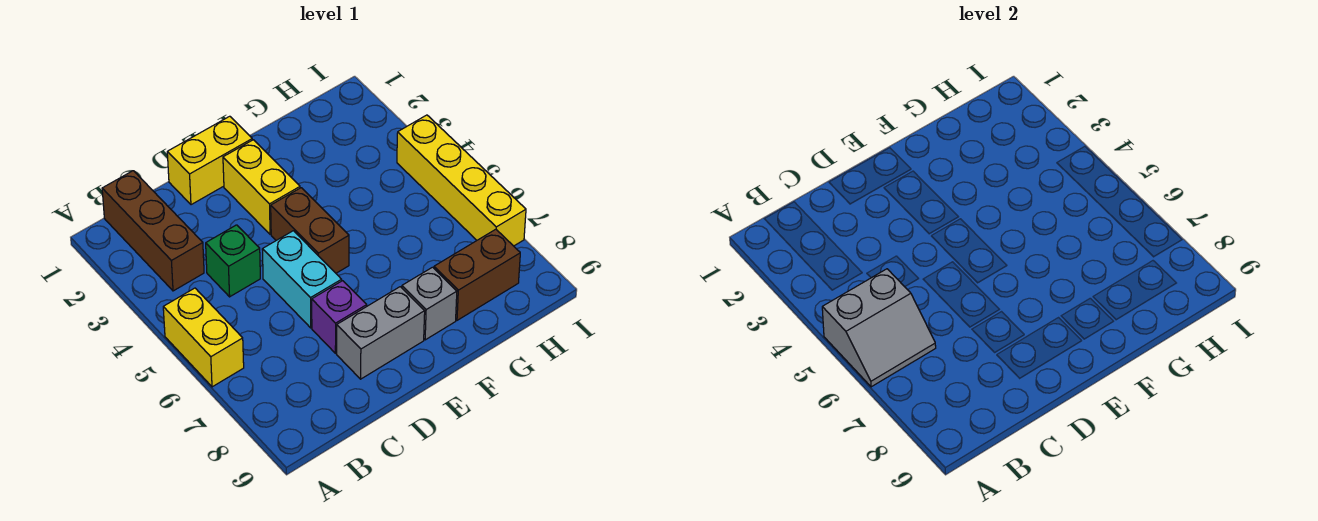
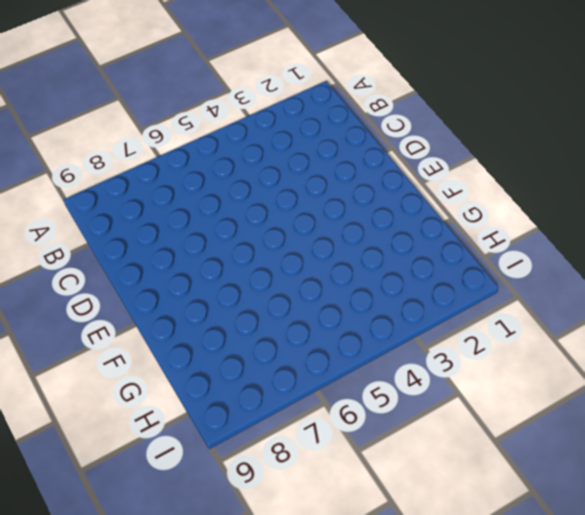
none -> yellow brick A5:A6 level 1
none -> brown brick B1:B3 level 1
none -> green brick C4 level 1

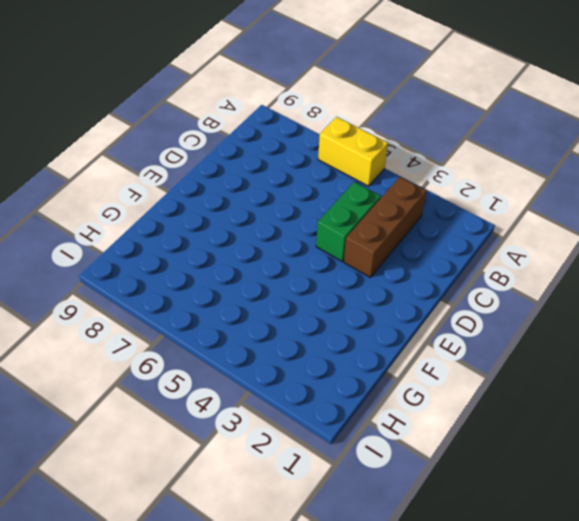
brown brick B3:D3 level 1 -> brown brick B1:B3 level 1
green brick C4:D4 level 1 -> green brick C4 level 1
none -> yellow brick D1:E1 level 1
none -> cyan brick D5:D6 level 1
none -> purple brick D7 level 1

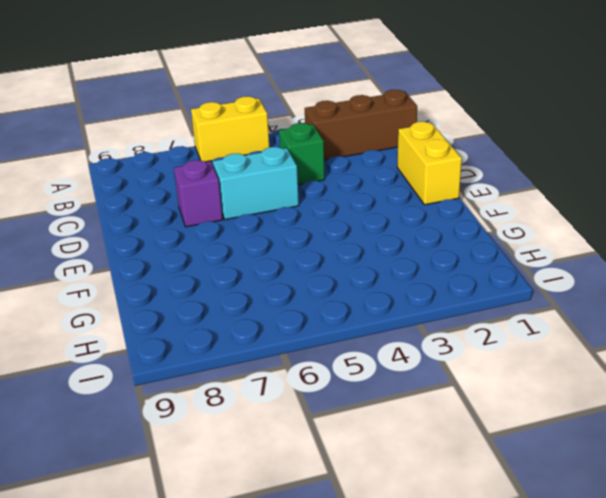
none -> grey brick D8:E8 level 1
none -> yellow brick E2:E3 level 1
none -> brown brick E4:E5 level 1

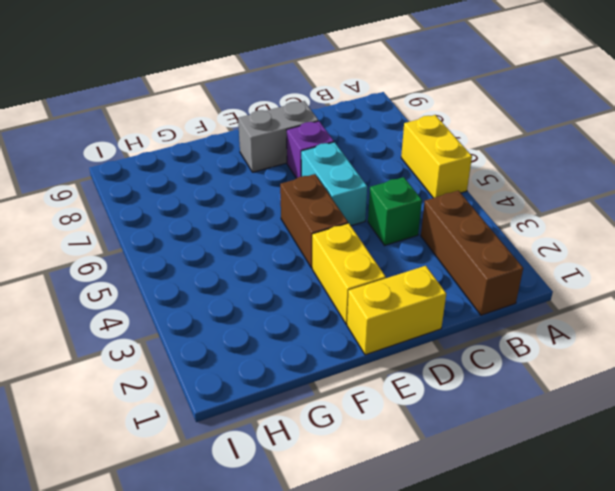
none -> grey brick F8 level 1
none -> brown brick G8:H8 level 1
none -> yellow brick I4:I7 level 1

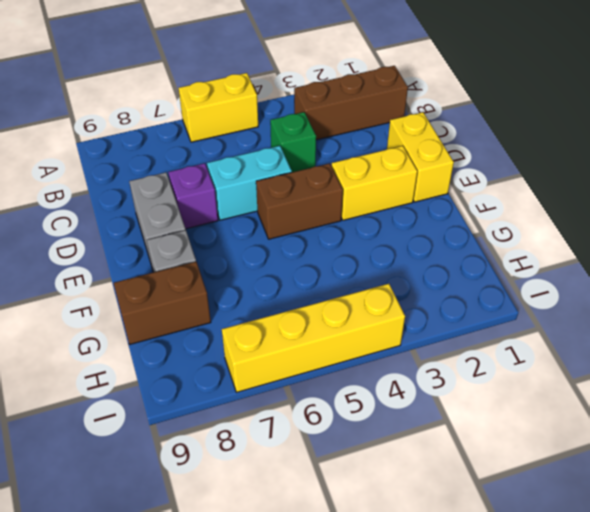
brown brick G8:G9 level 1 -> brown brick G8:H8 level 1
none -> grey slope A5:B6 level 2 top 5

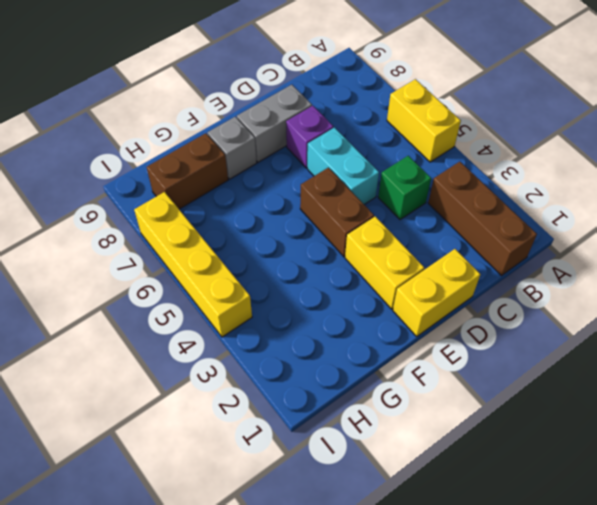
none -> grey slope A5:B6 level 2 top 5

